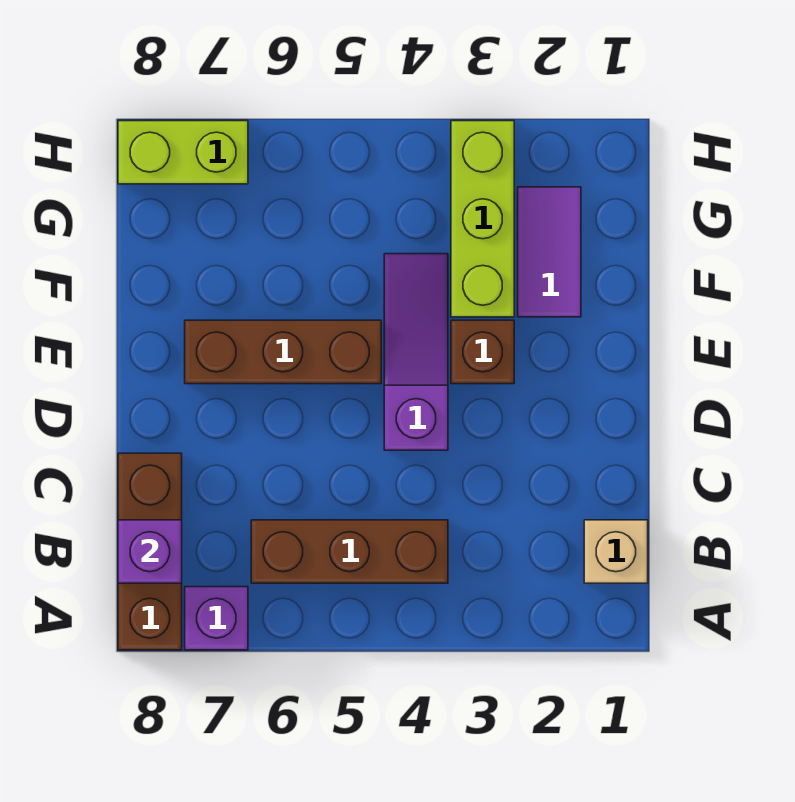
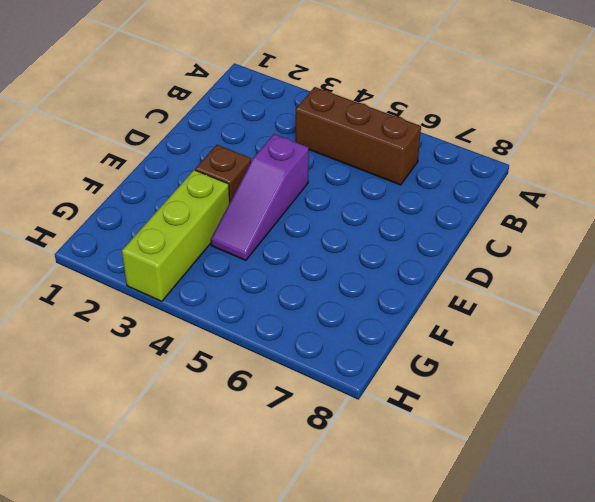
none -> purple brick A7 level 1
none -> brown brick A8:C8 level 1

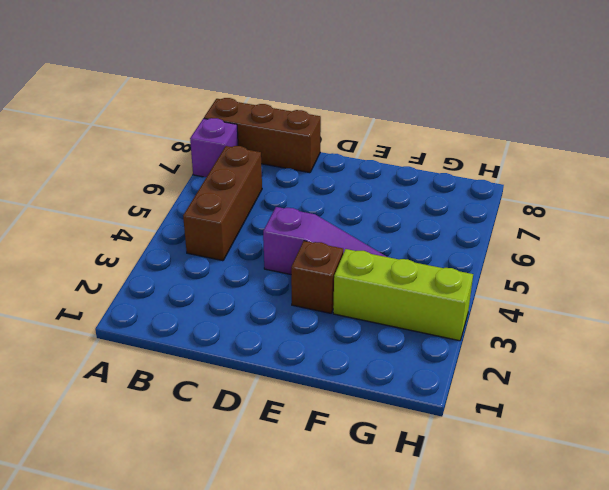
none -> tan brick B1 level 1
none -> brown brick E5:E7 level 1

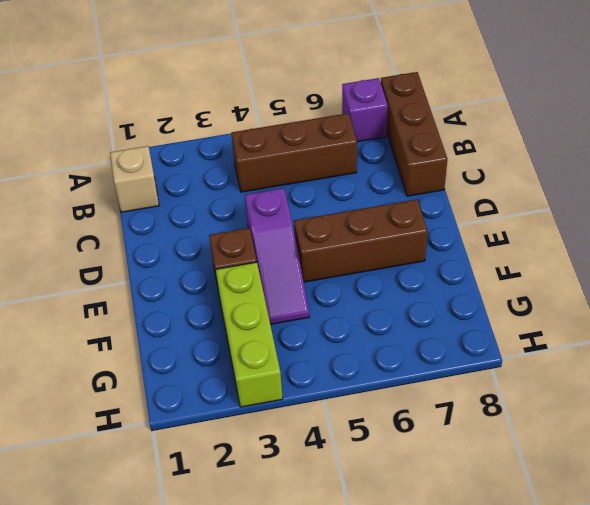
none -> purple tile F2:G2 level 1
none -> lime brick H7:H8 level 1

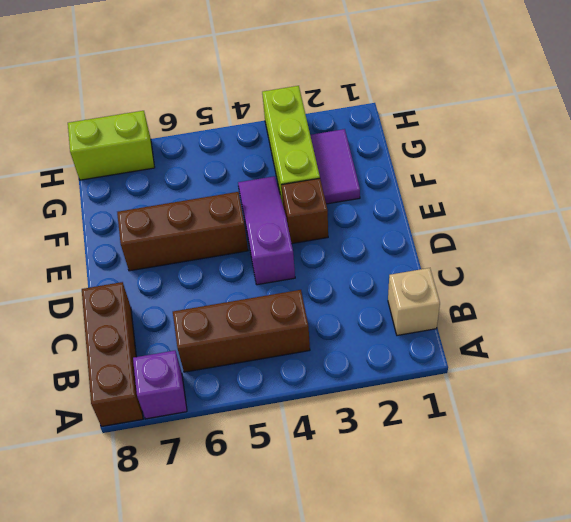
none -> purple brick B8 level 2

